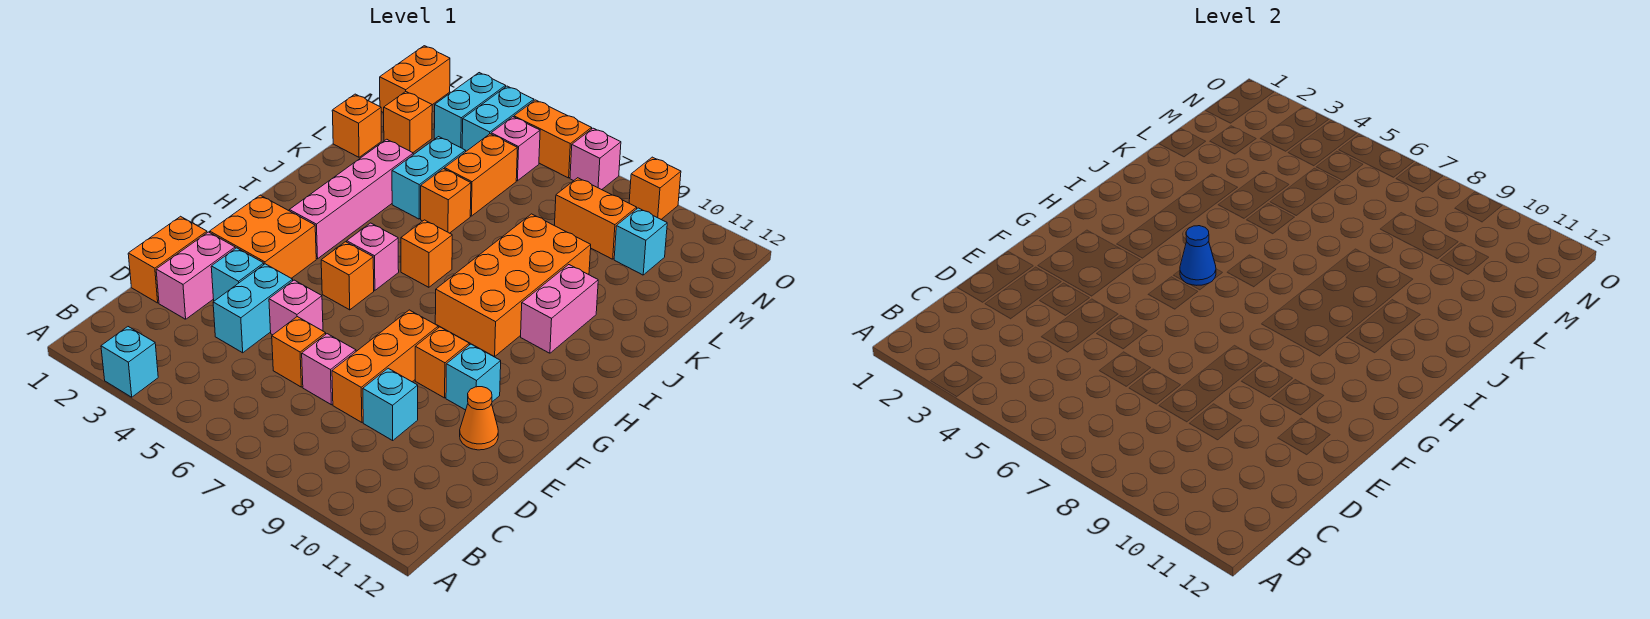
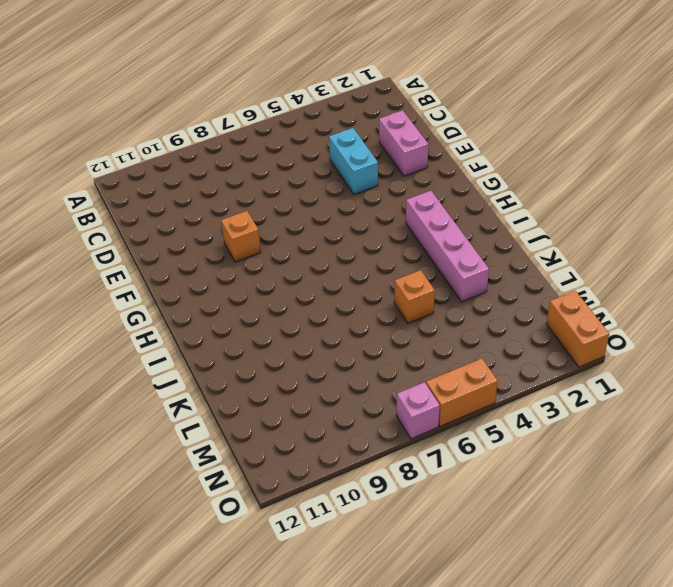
none -> cyan brick A3 level 1
none -> orange brick D1:E1 level 1
none -> orange brick D6 level 1
none -> pink brick D7 level 1

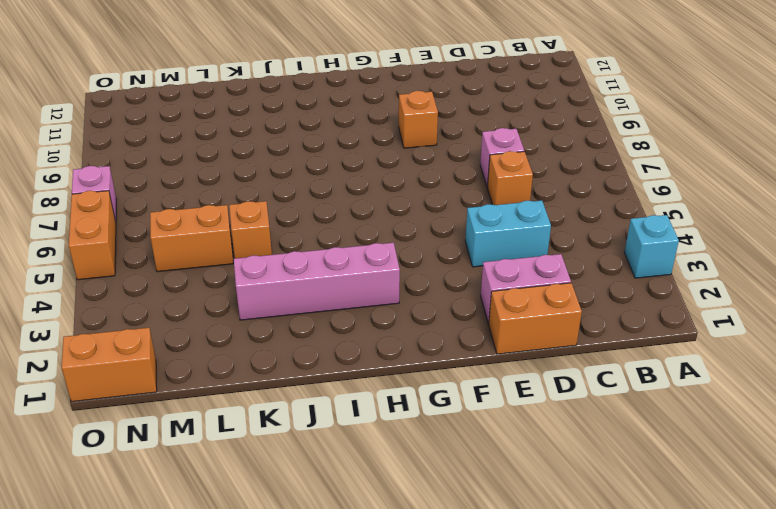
none -> orange brick D8:F8 level 1
none -> cyan brick D9 level 1
none -> cyan brick E3 level 1
none -> pink brick E5 level 1

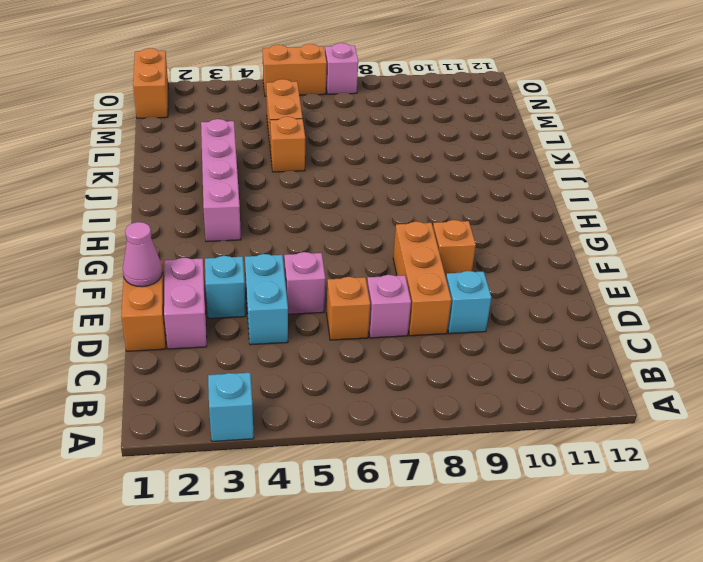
pink cone E1 level 2 -> none
none -> orange cone E11 level 1
none -> orange brick F2:G3 level 1
none -> cyan brick F10 level 1
none -> orange brick G5 level 1

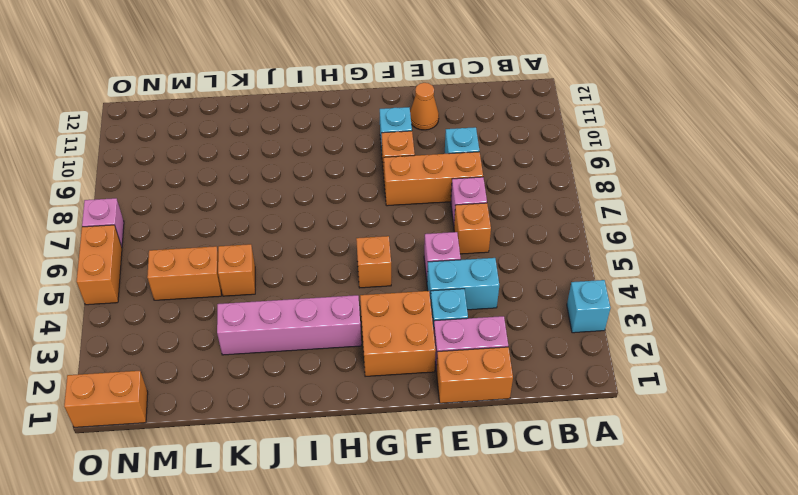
none -> pink brick H5 level 1
none -> orange brick H8:K9 level 1
none -> orange brick I6 level 1
none -> pink brick I10:J10 level 1

